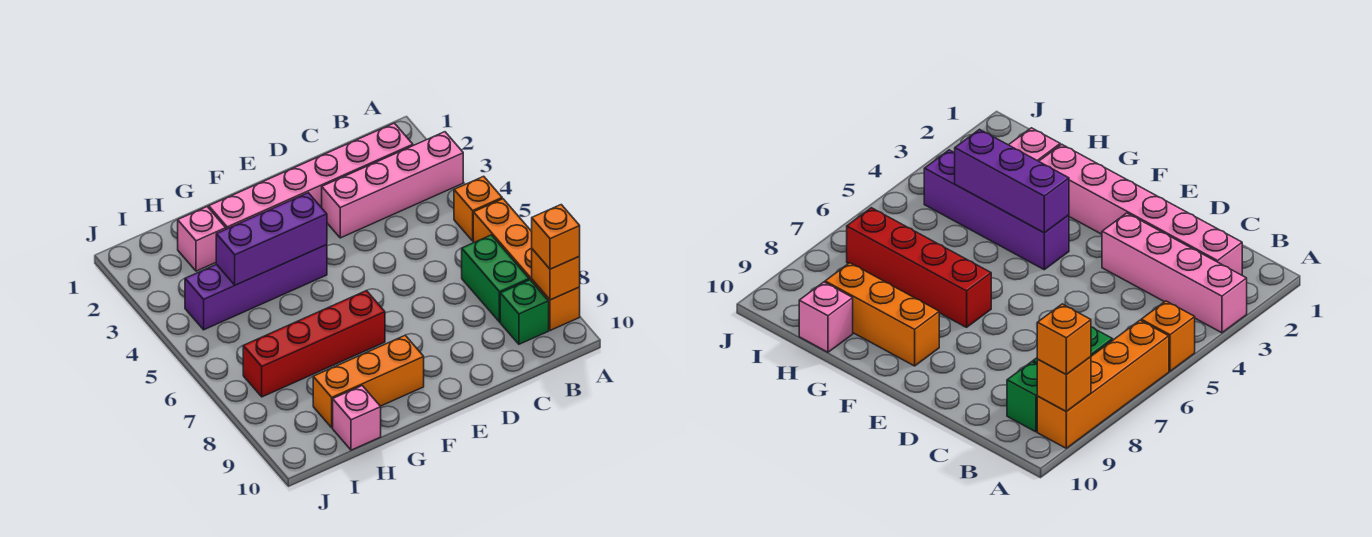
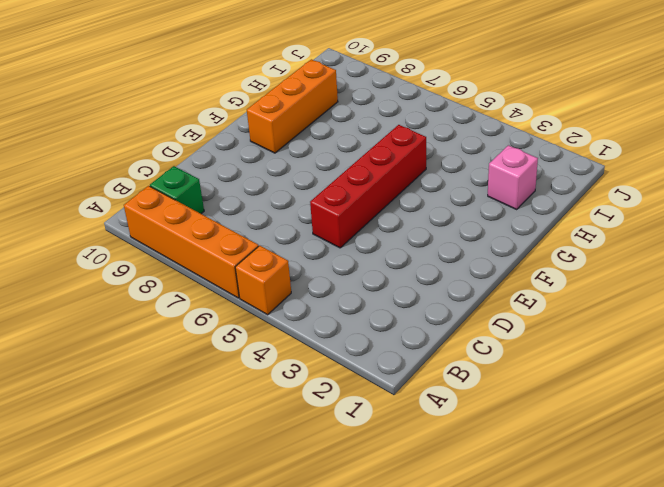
red brick D5:G5 level 1 -> red brick F7:I7 level 1
none -> pink brick A3:D3 level 1
none -> pink brick B2:G2 level 1
none -> green brick B7:B8 level 1

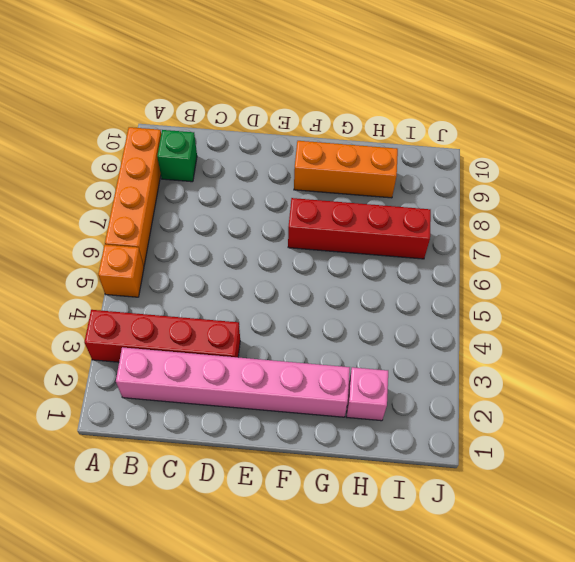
red brick A3:D3 level 1 -> pink brick A3:D3 level 1
none -> green brick B7:B8 level 1
none -> purple brick F4:I4 level 1
none -> pink brick H10 level 1

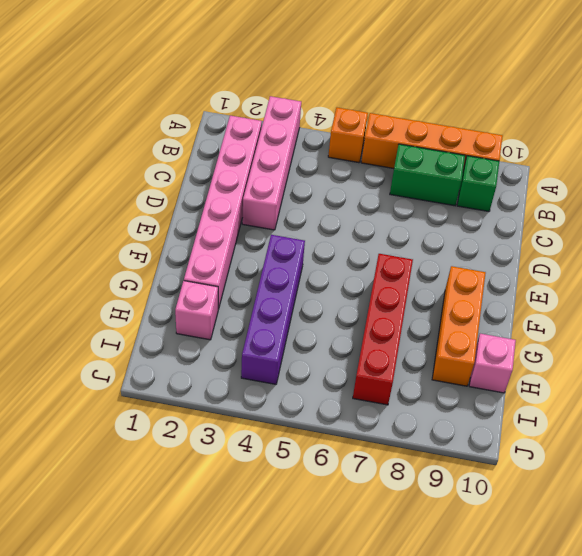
none -> orange brick A9 level 2
none -> purple brick F4:H4 level 2
none -> orange brick A9 level 3

